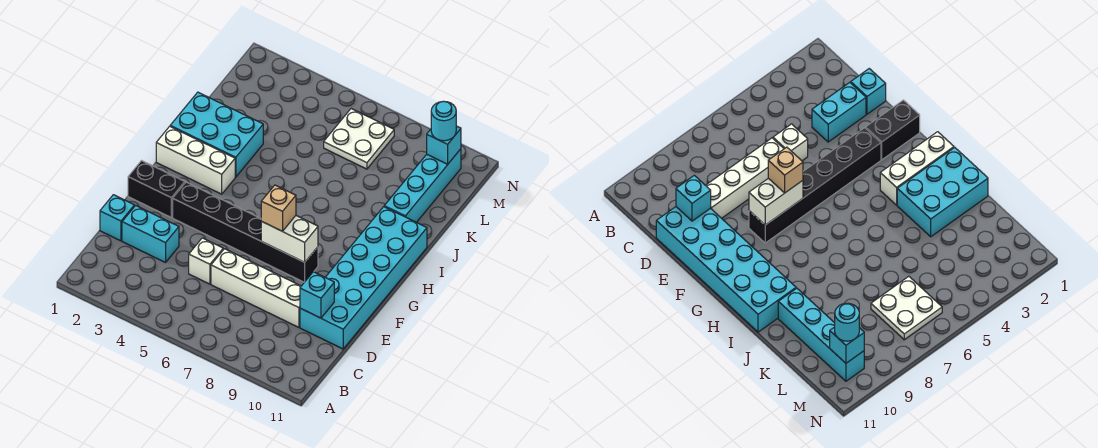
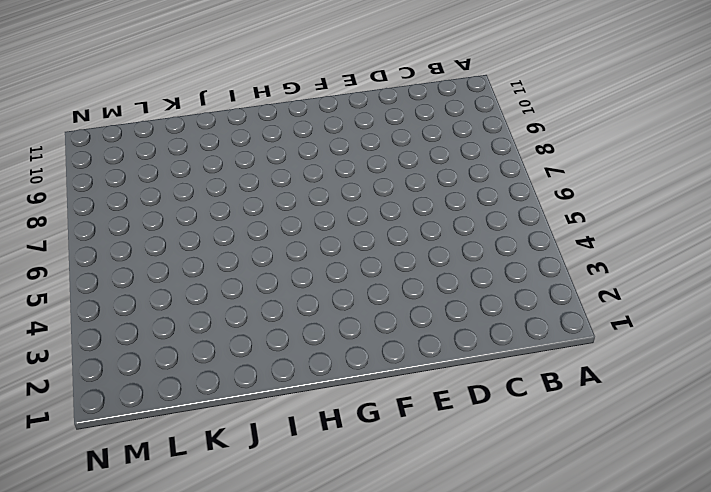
none -> cyan brick D1 level 1
none -> cyan brick D2:D3 level 1
none -> white brick D5 level 1

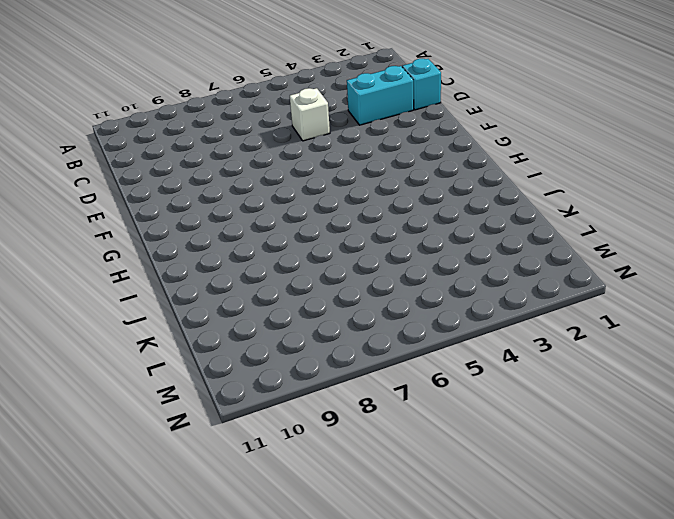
none -> white brick D6:D9 level 1
none -> cyan brick D10:I11 level 1
none -> black brick F1:F2 level 1

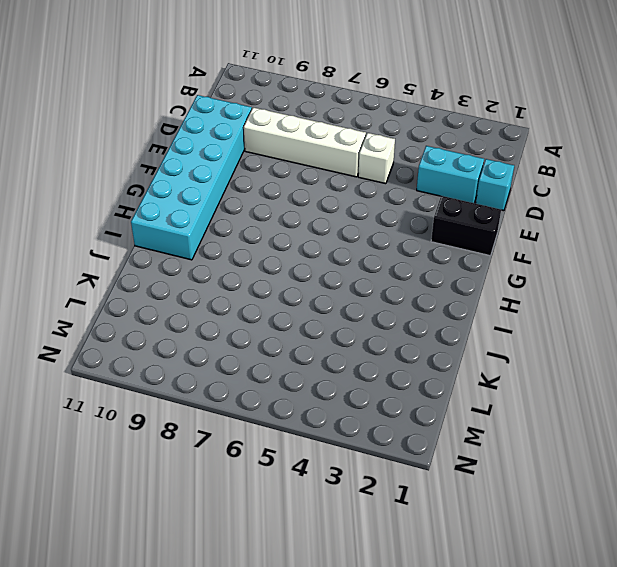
none -> black brick F3:F8 level 1
none -> white brick H1:H3 level 1
none -> cyan brick I1:J3 level 1

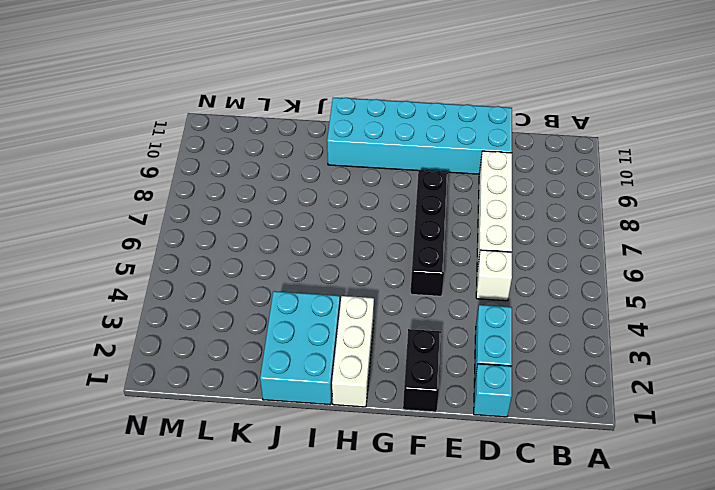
black brick F5:F8 level 1 -> black brick F3:F8 level 1
none -> cyan brick J10:M10 level 1
none -> white plate L6:M7 level 1
none -> cyan brick D10 level 2

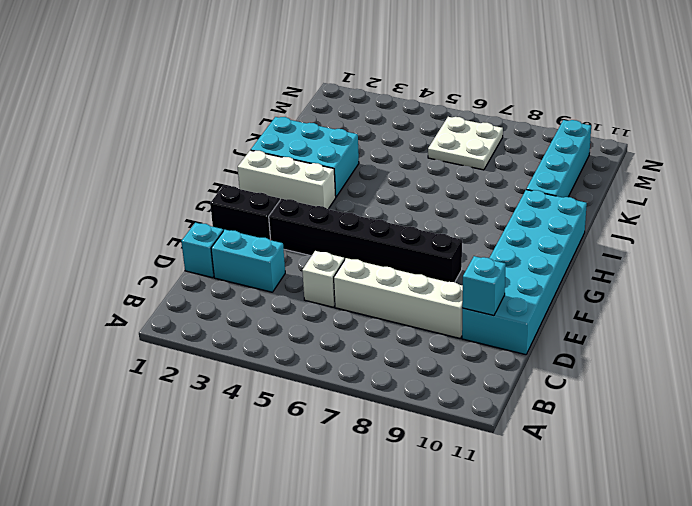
none -> white brick F7:F8 level 2
none -> cyan brick M10 level 2
none -> tan brick F7 level 3

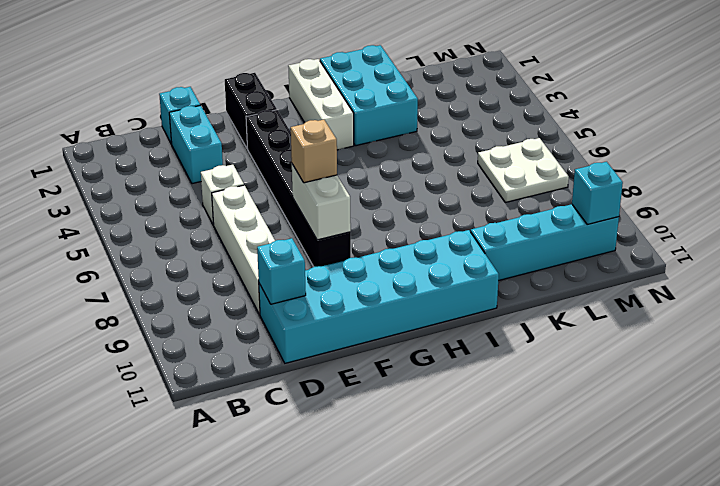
none -> cyan round brick M10 level 3

